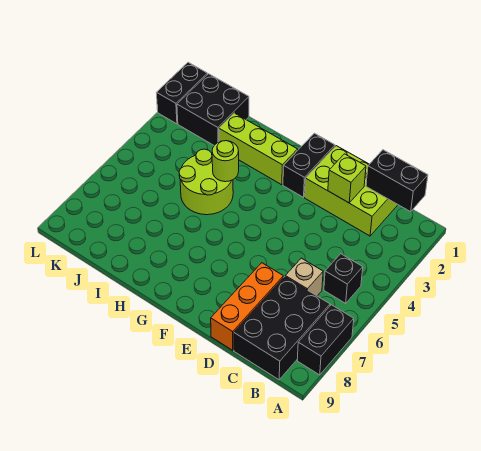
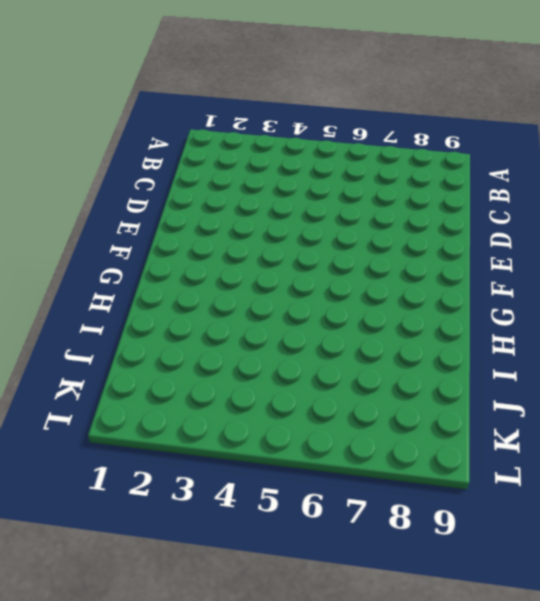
none -> black brick A7:A8 level 1
none -> black brick B5 level 1
none -> black brick B7:C9 level 1

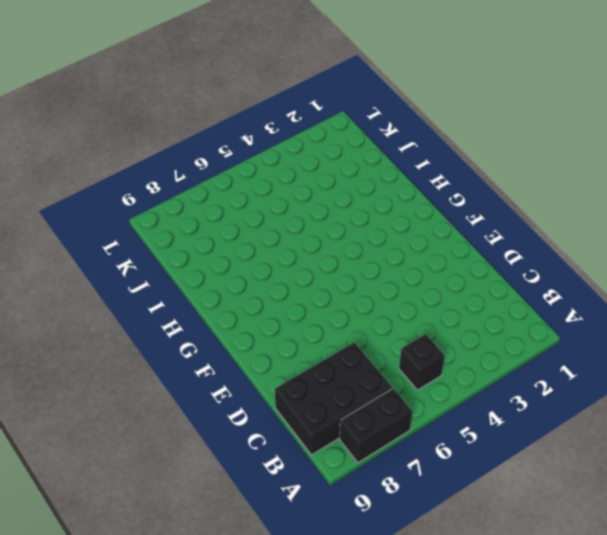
none -> lime brick C1:E2 level 1
none -> tan brick C6 level 1
none -> orange brick D7:D9 level 1

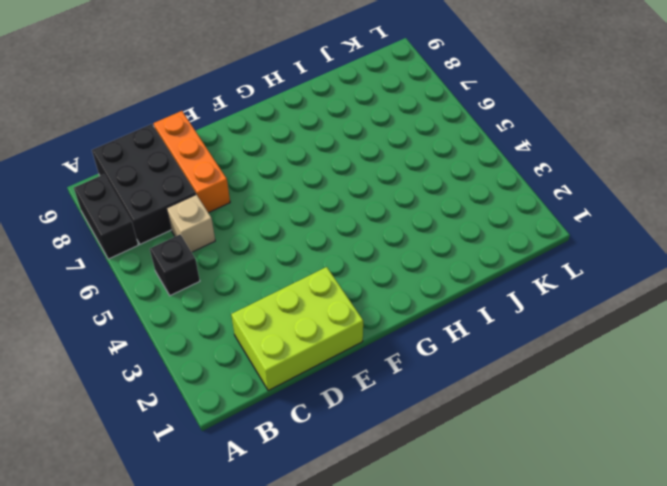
none -> black brick F1:F2 level 1
none -> lime brick G2:I2 level 1
none -> lime round brick H4:I5 level 1

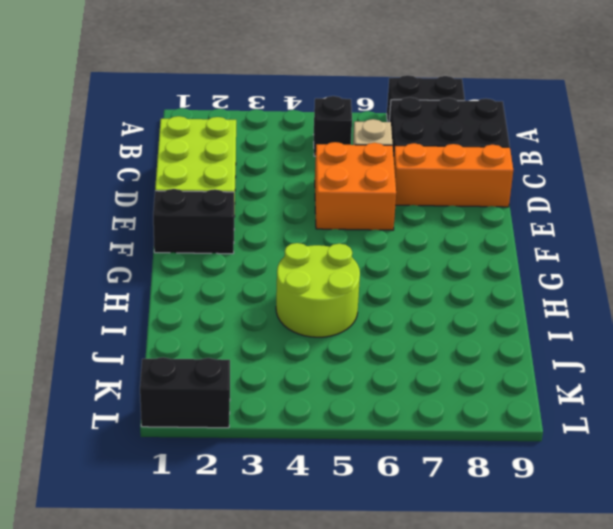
orange brick D5:E6 level 1 -> none
none -> lime brick G2:I2 level 1
none -> black brick J1:K2 level 1
none -> black brick B1:C1 level 2

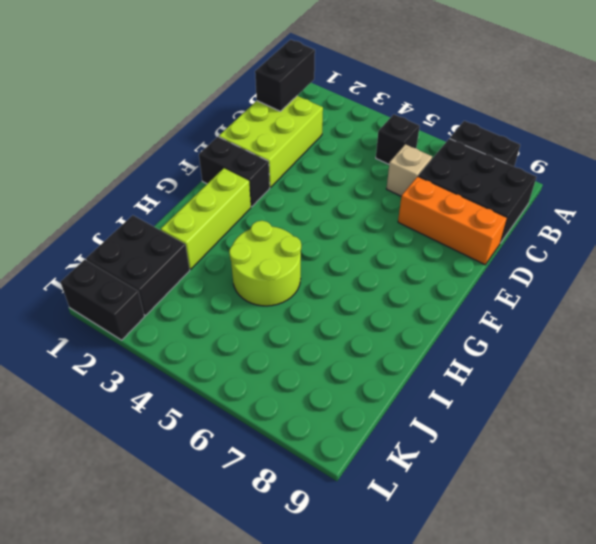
none -> lime brick D2 level 2
none -> lime round brick H4 level 2

